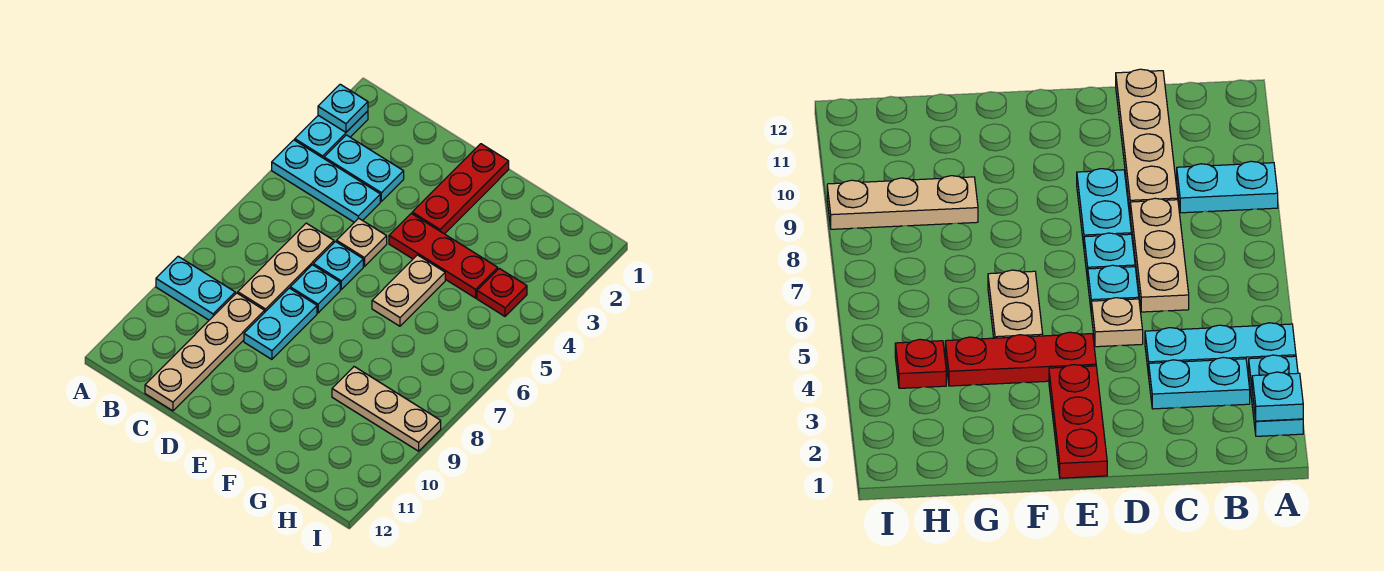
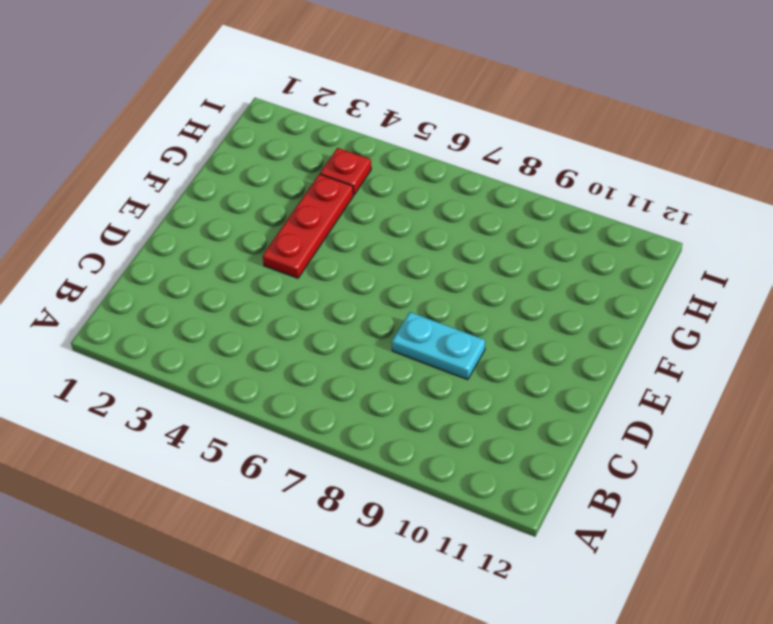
none -> cyan plate A2:A3 level 1
none -> cyan plate A4:C4 level 1
none -> cyan plate A9:B9 level 1

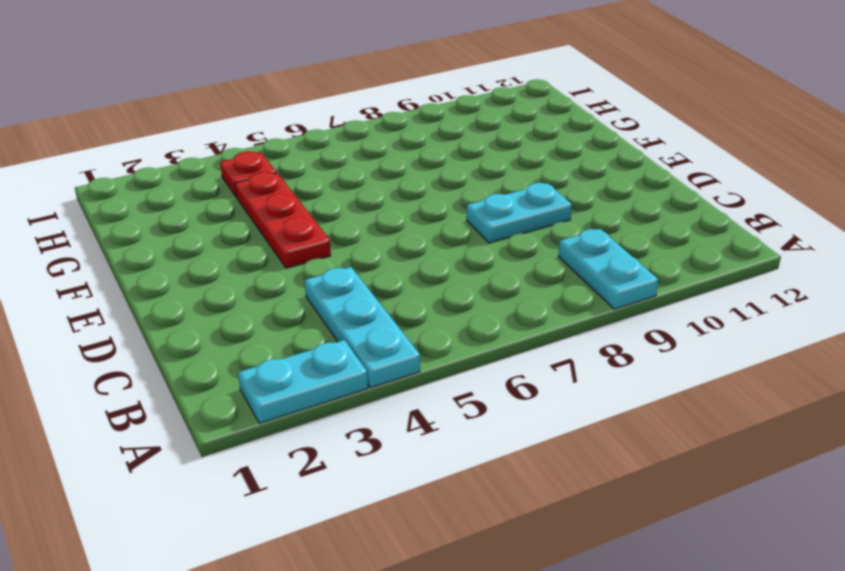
none -> cyan plate B3:C3 level 1
none -> tan plate C6:C8 level 1
none -> tan plate C9:C12 level 1

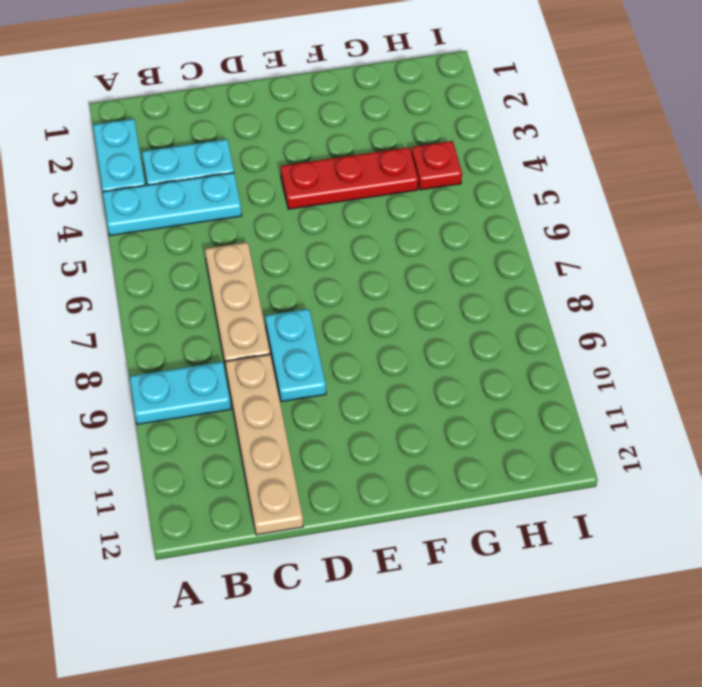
none -> tan plate D5 level 1
none -> cyan plate D6 level 1
none -> cyan plate D7 level 1

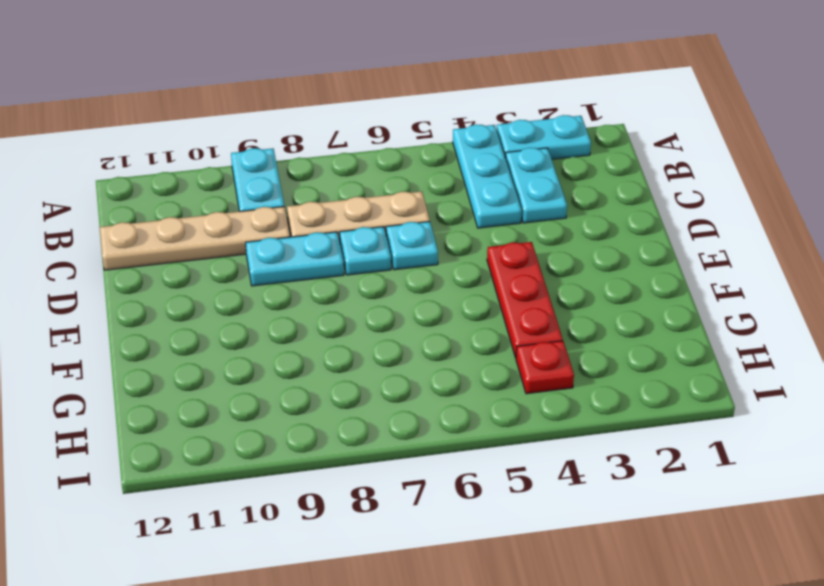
none -> tan plate D5 level 1
none -> red plate E1:E3 level 1
none -> tan plate F5:F6 level 1

